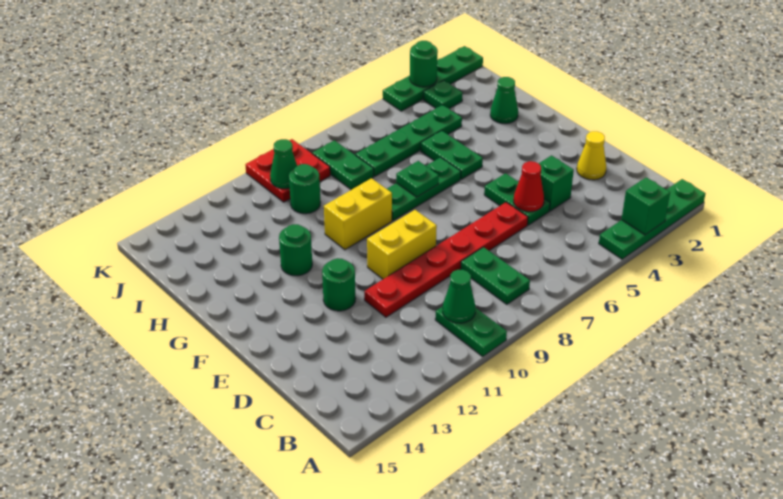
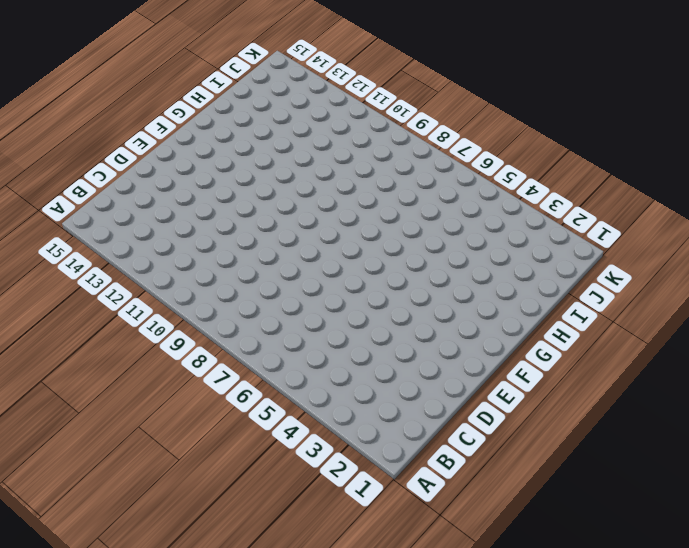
none -> green plate A1:A4 level 1
none -> green plate A10:B10 level 1
none -> green plate B8:C8 level 1

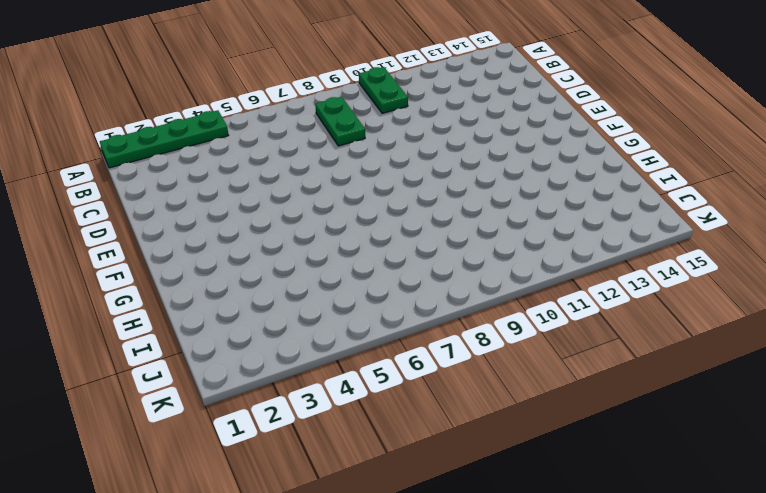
none -> yellow cone D2 level 1
none -> green brick D4 level 1
none -> green plate D5:E5 level 1

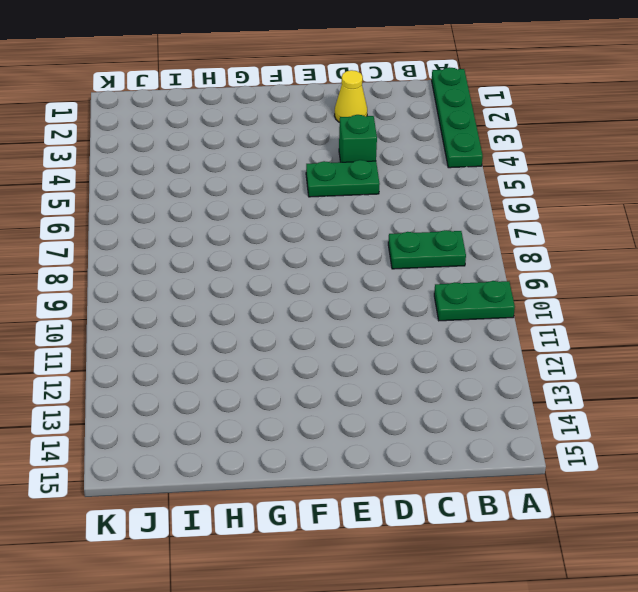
none -> red plate D6:D11 level 1
none -> yellow brick E9:E10 level 1
none -> green round brick E12 level 1

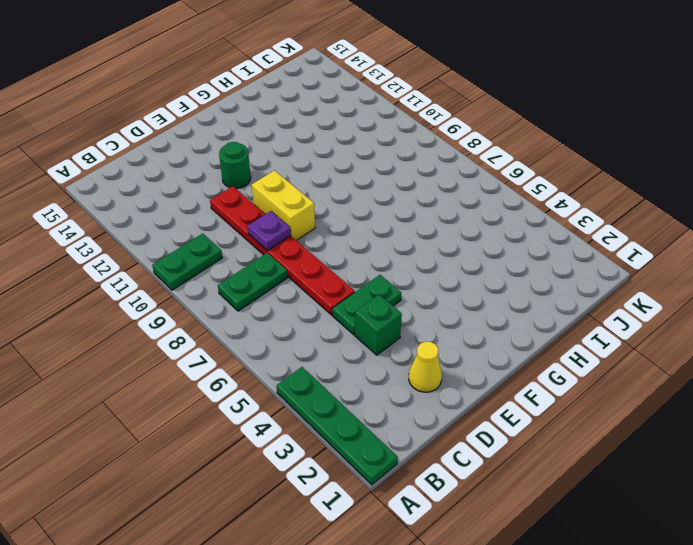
purple plate D9 level 2 -> none
none -> green plate G5:H5 level 1
none -> green plate G6:G8 level 1
none -> yellow brick G9:G10 level 1

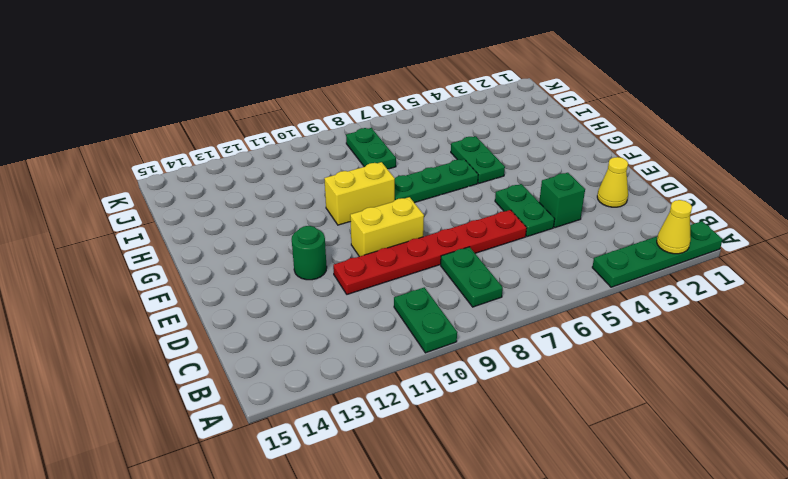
yellow cone A2 level 2 -> none
none -> green round brick G12 level 1
none -> green cone H2 level 1
none -> green plate I4:I7 level 1

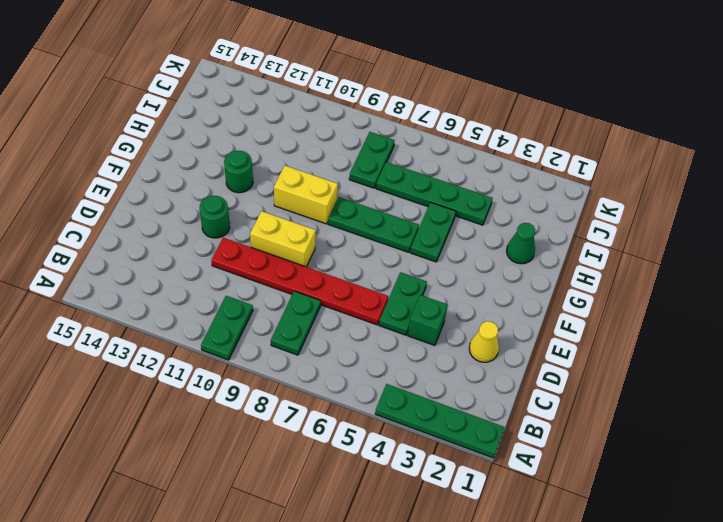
none -> green round brick I10 level 1
none -> green plate J3 level 1
none -> red plate J9:K10 level 1

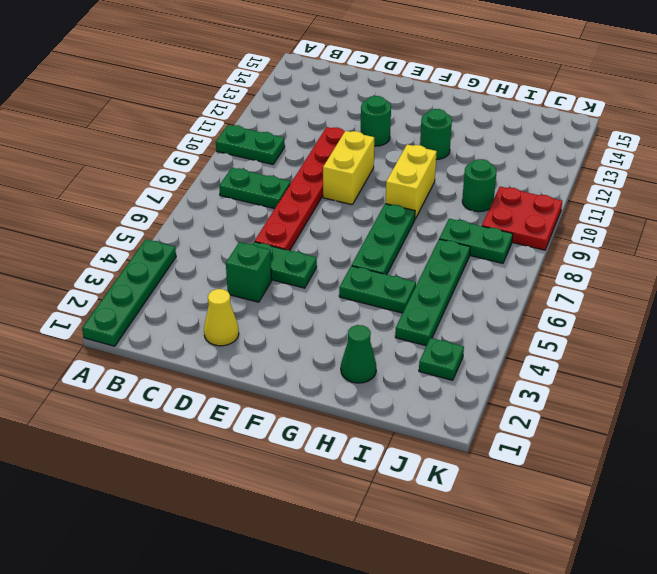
none -> green plate K1:K4 level 1
none -> green brick A3 level 2
none -> green cone B10 level 2

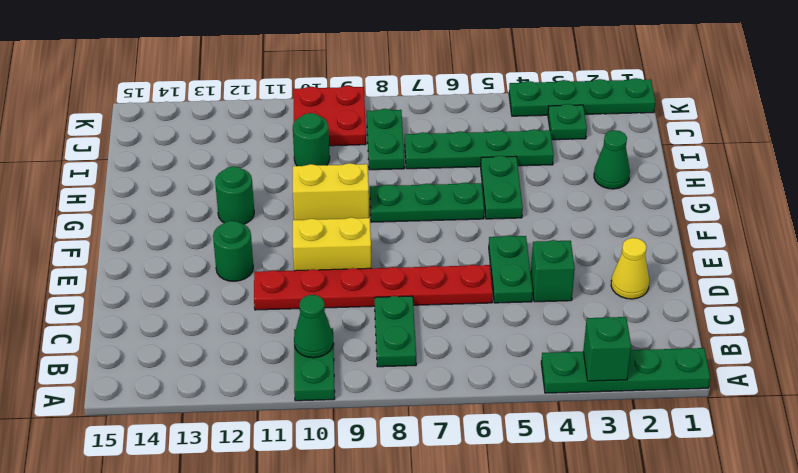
none -> red cone D5 level 2
none -> green plate G7 level 2
none -> green cone J10 level 2

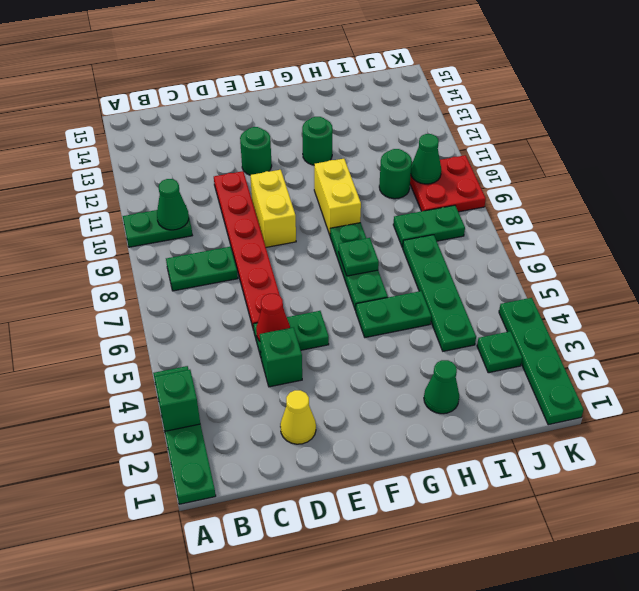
none -> green round brick K3 level 2

